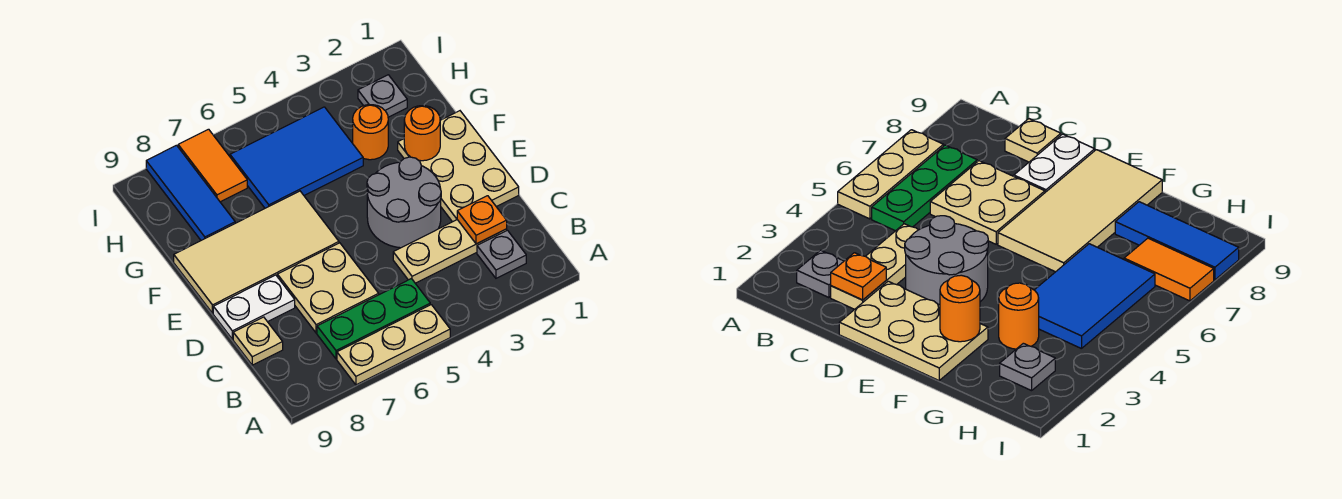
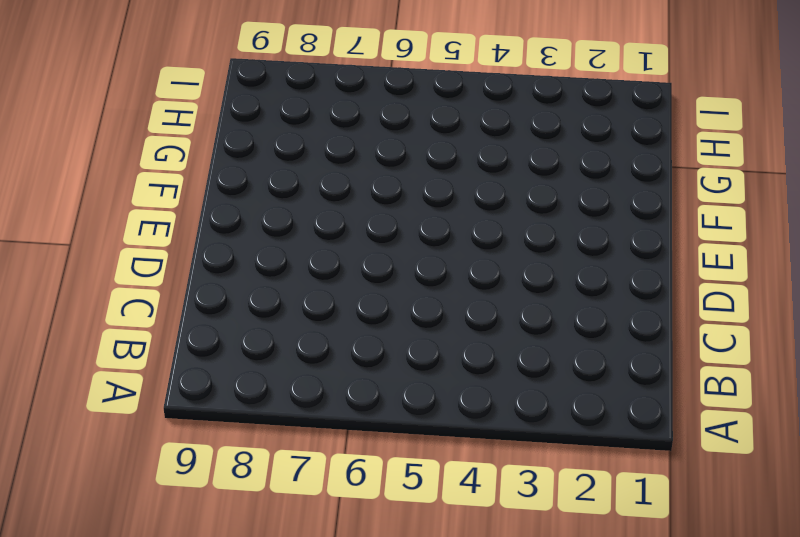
none -> tan plate A5:A7 level 1
none -> grey plate B2 level 1
none -> green plate B5:B7 level 1

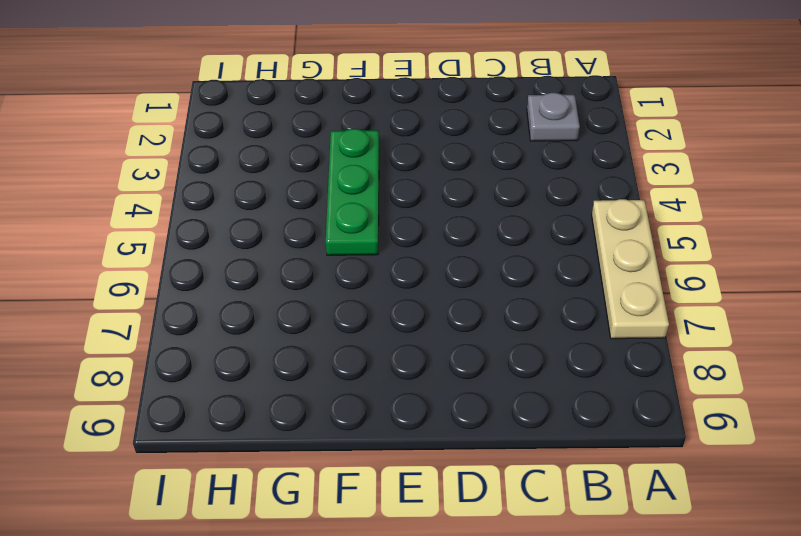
green plate F3:F5 level 1 -> green plate B5:B7 level 1
none -> tan plate C2:C4 level 1
none -> tan plate C6:D7 level 1
none -> tan plate C9 level 1

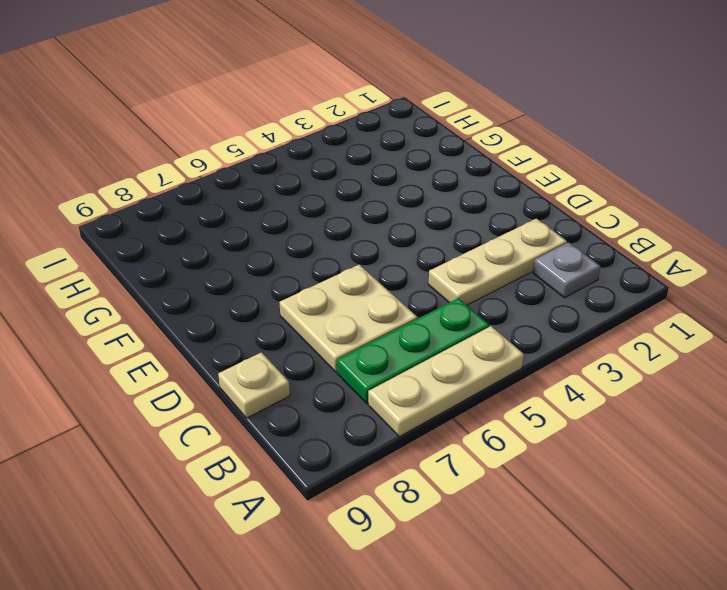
none -> tan plate D1:F2 level 1
none -> grey round brick D3:E4 level 1
none -> white plate D8:D9 level 1

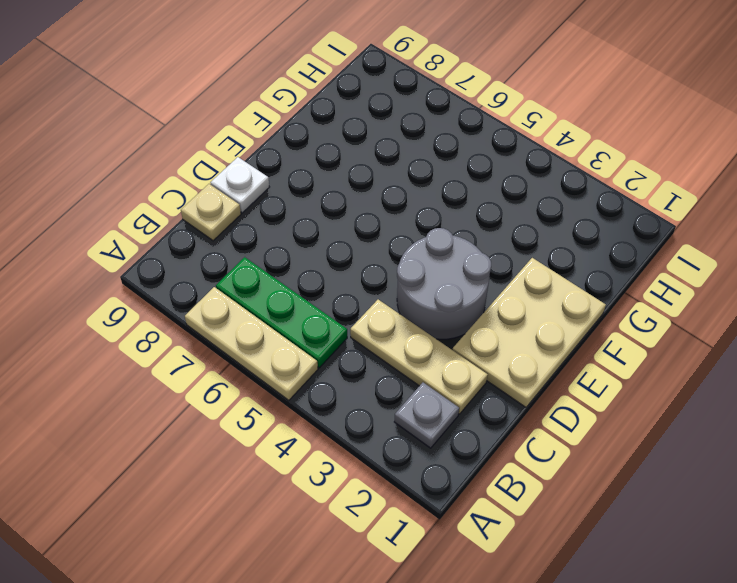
white plate D9 level 1 -> white plate D8:D9 level 1
none -> tan plate C6:D7 level 1
none -> tan tile E6:F9 level 1
none -> orange round brick G3 level 1

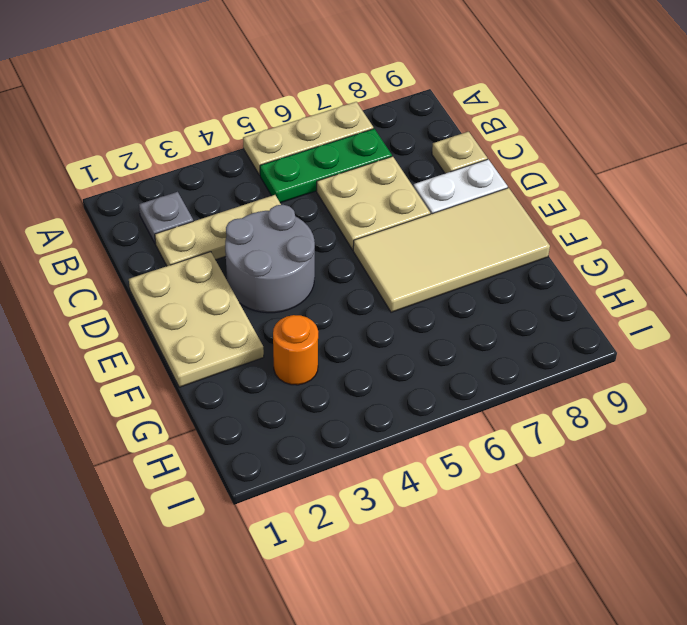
none -> blue tile G4:H6 level 1
none -> blue tile G8:I8 level 1
none -> grey plate H2 level 1

